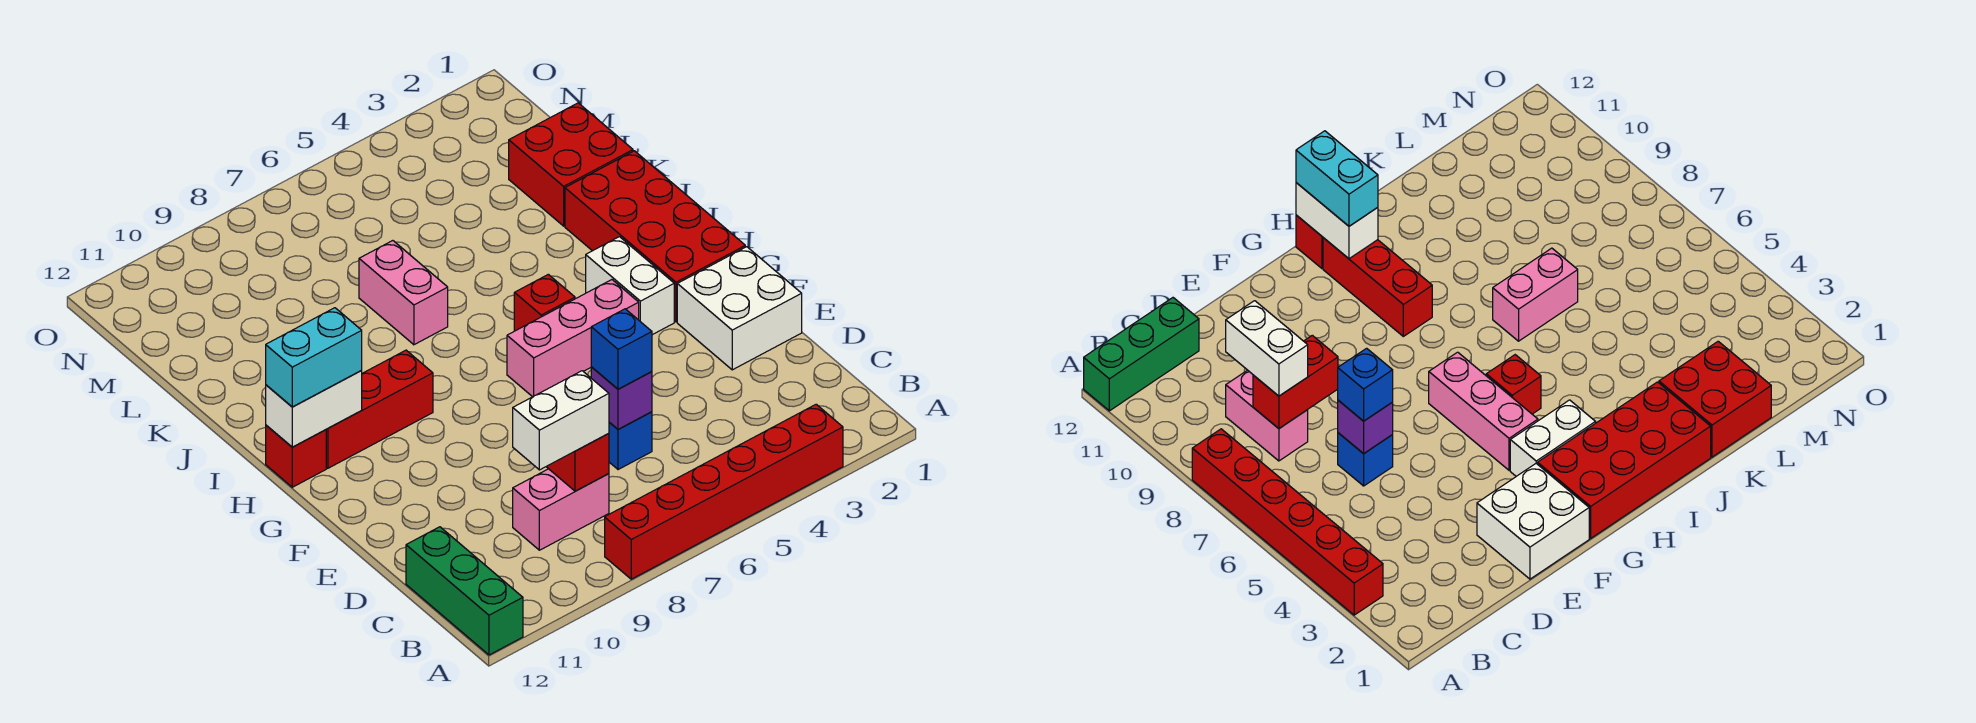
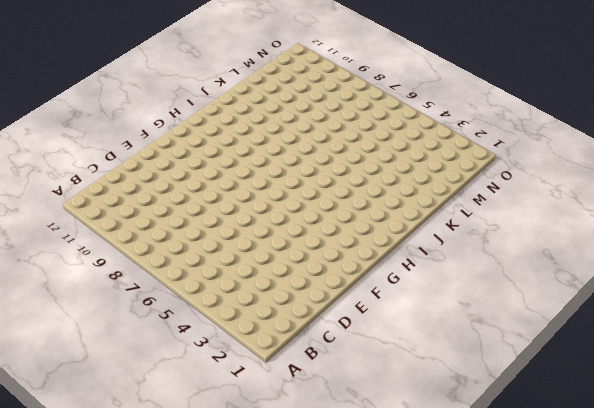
none -> red brick A3:A8 level 1
none -> green brick A12:C12 level 1
none -> pink brick C8:C9 level 1

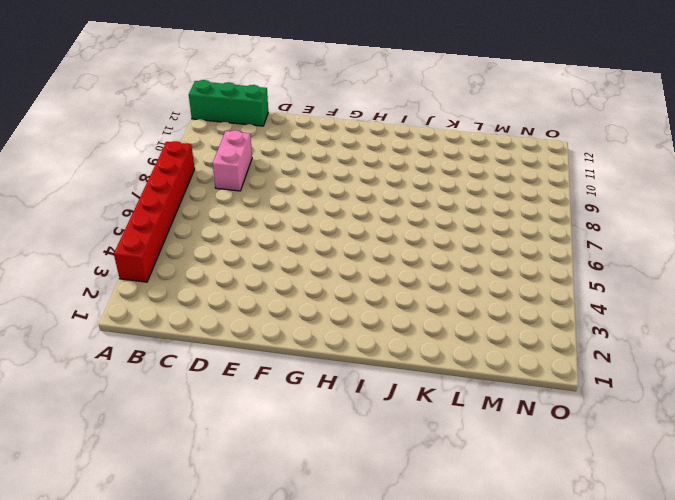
none -> blue brick D6 level 1
none -> white brick E1:F2 level 1
none -> red brick G1:J2 level 1

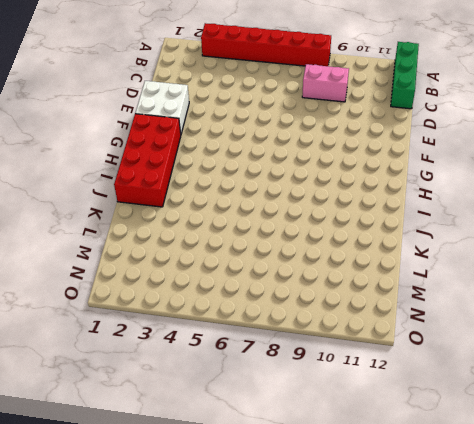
none -> blue brick D6 level 1
none -> white brick G3:H3 level 1
none -> pink brick G4:G6 level 1

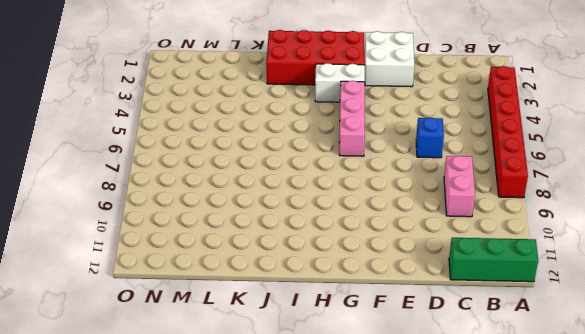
none -> red brick H5 level 1
none -> red brick H9:H11 level 1
none -> red brick H12 level 1

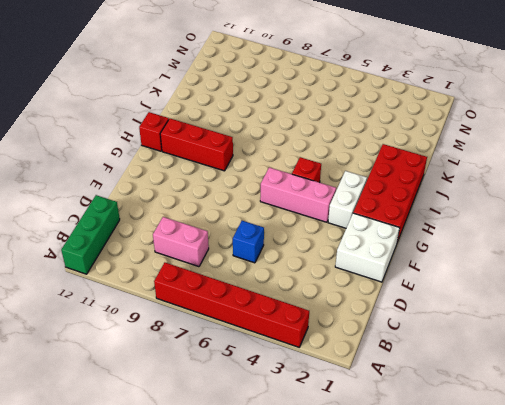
none -> pink brick J7:K7 level 1
none -> red brick K1:L2 level 1
none -> red brick C8:D8 level 2

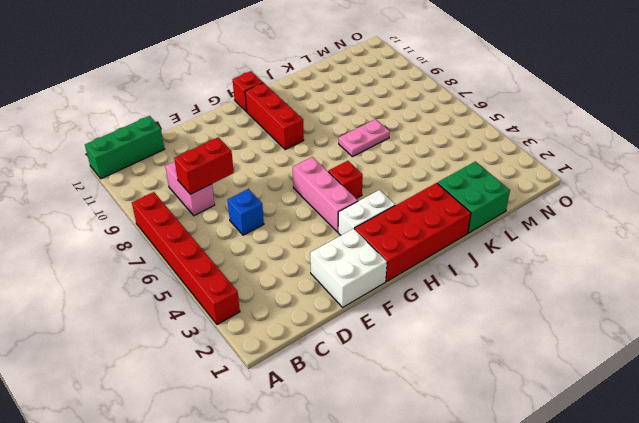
pink plate J7:K7 level 1 -> pink brick J7:K7 level 1
green brick K1:L2 level 1 -> red brick K1:L2 level 1
none -> purple brick D6 level 2
none -> white brick H11:H12 level 2
none -> white brick C8:C9 level 3

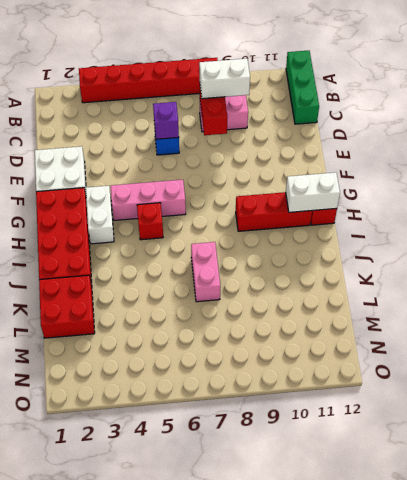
none -> blue brick D6 level 3
none -> cyan brick H11:H12 level 3

